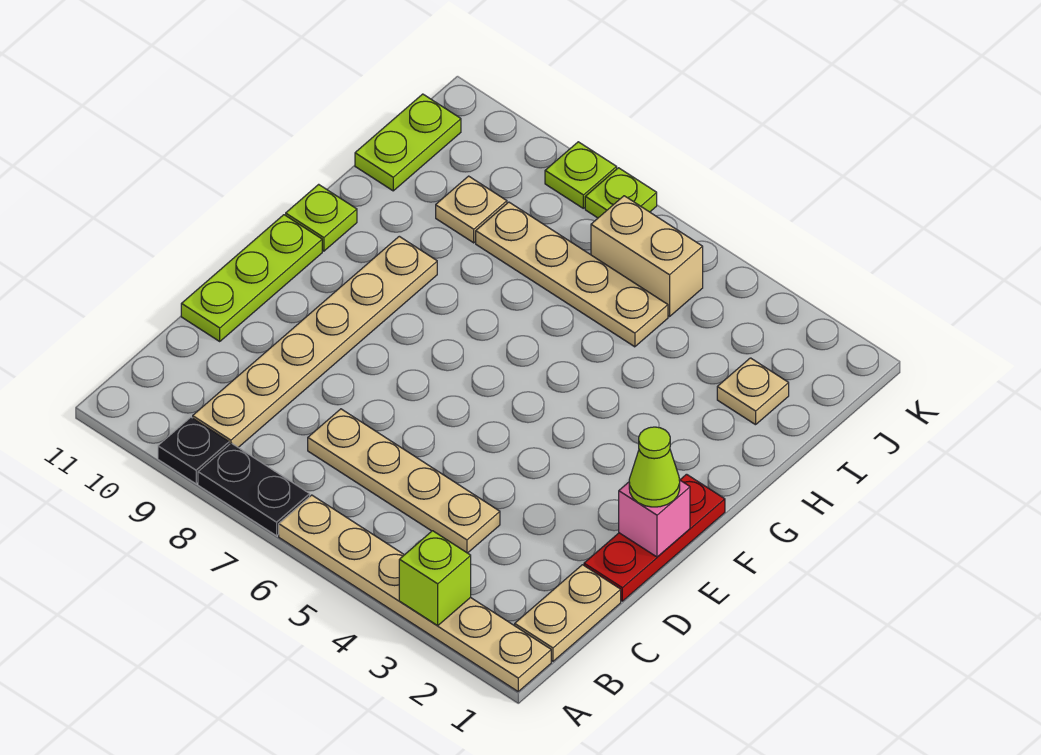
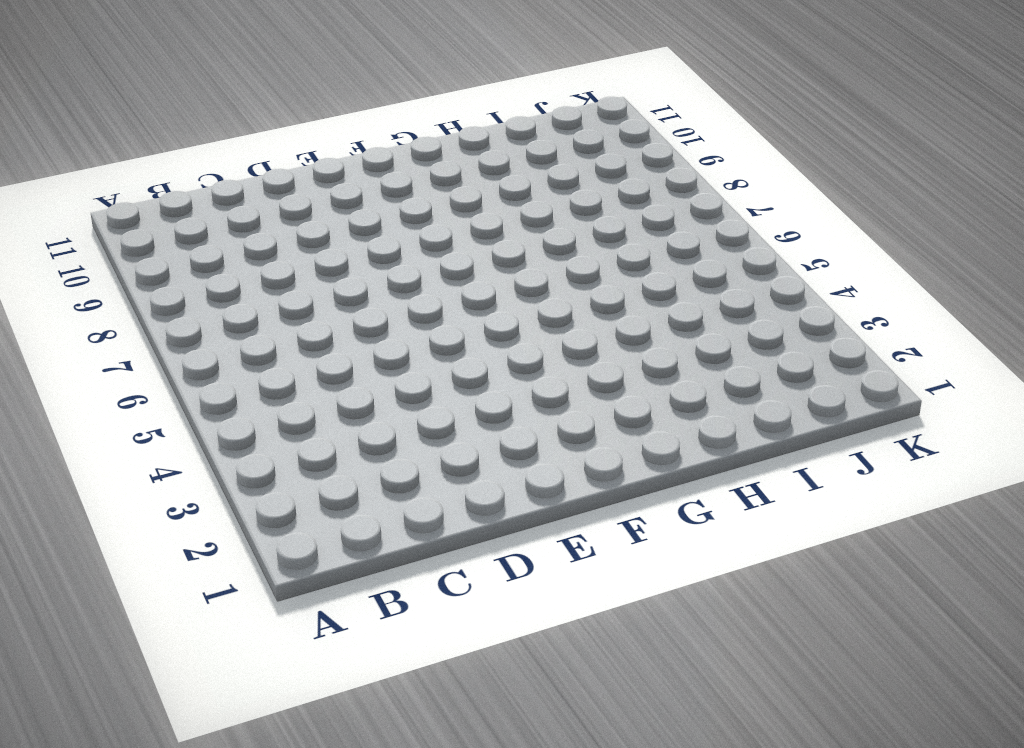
none -> tan plate A1:A6 level 1
none -> black plate A7:A8 level 1
none -> black plate A9 level 1

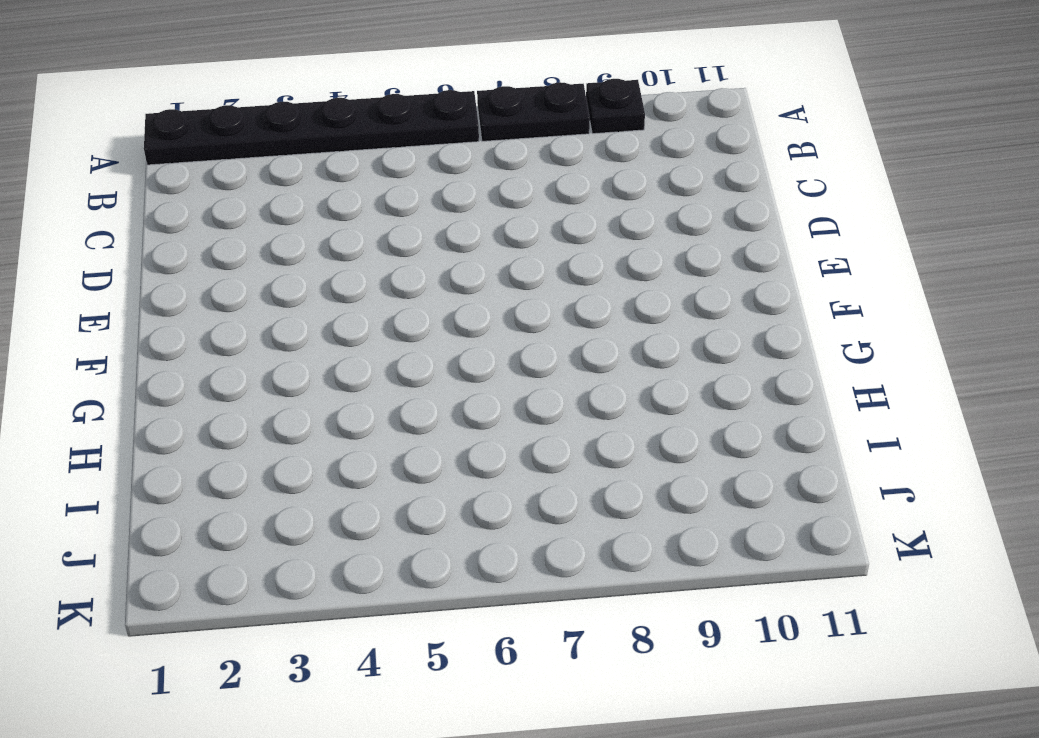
black plate A1:A6 level 1 -> tan plate A1:A6 level 1
none -> tan plate B1:C1 level 1
none -> tan plate B9:G9 level 1
none -> tan plate C4:C7 level 1

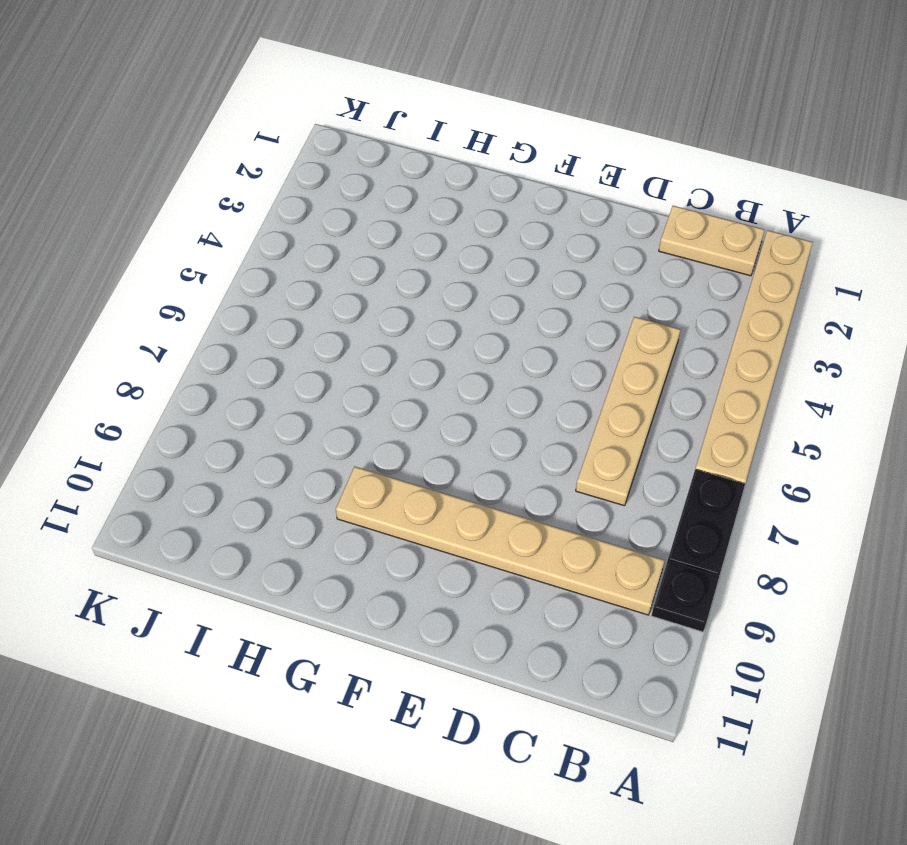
none -> red plate D1:F1 level 1
none -> lime plate D11:F11 level 1
none -> lime plate G11 level 1

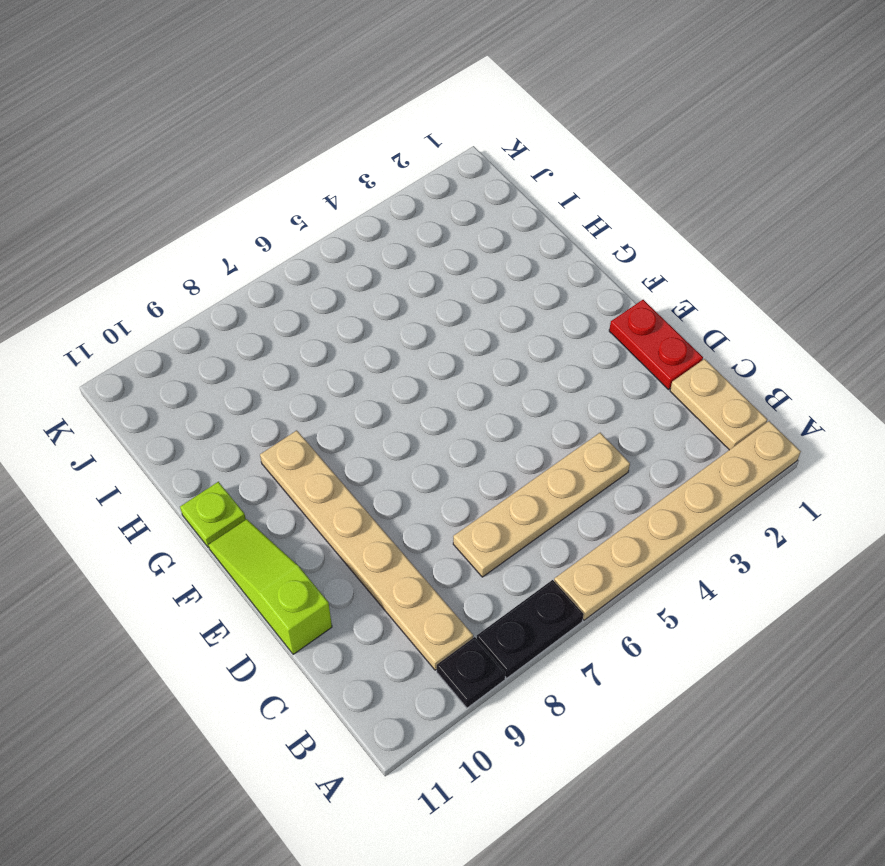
red plate D1:E1 level 1 -> red plate D1:F1 level 1
lime slope D11:F11 level 1 top D -> lime plate D11:F11 level 1
none -> tan plate I2 level 1
none -> tan plate I5:I8 level 1
none -> tan plate I9 level 1

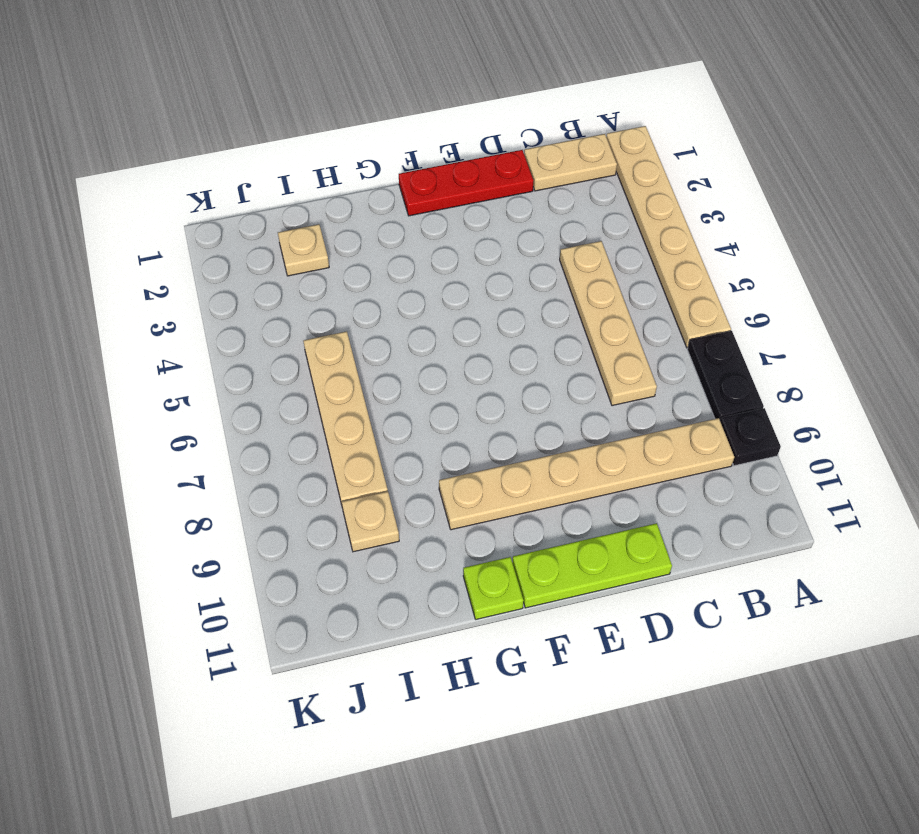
none -> lime plate I11:J11 level 1
none -> tan brick J5:J6 level 1
none -> lime plate K7 level 1

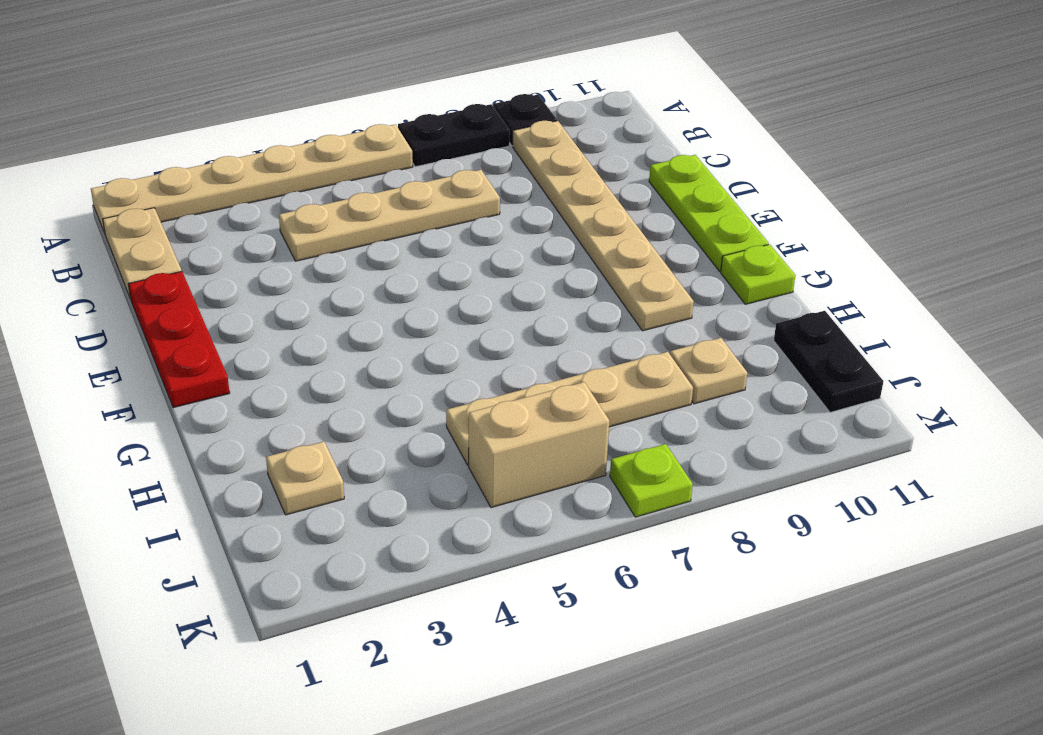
black plate I11:J11 level 1 -> lime plate I11:J11 level 1
none -> lime plate K8 level 1
none -> lime brick A3 level 2
none -> pink brick E1 level 2

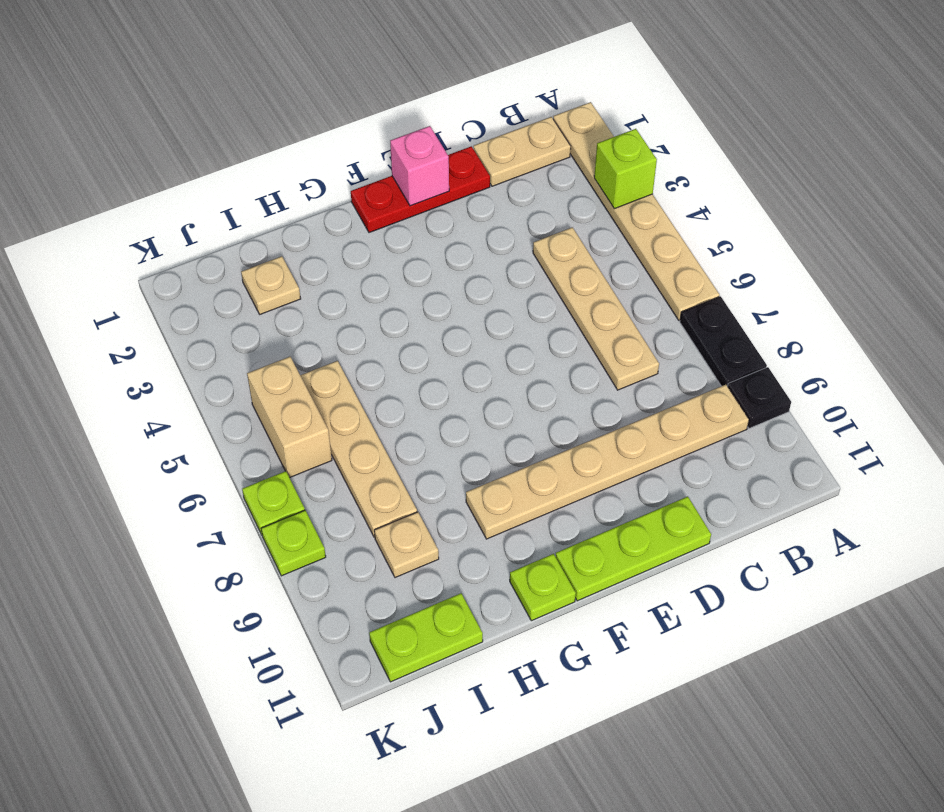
none -> lime cone E1 level 3

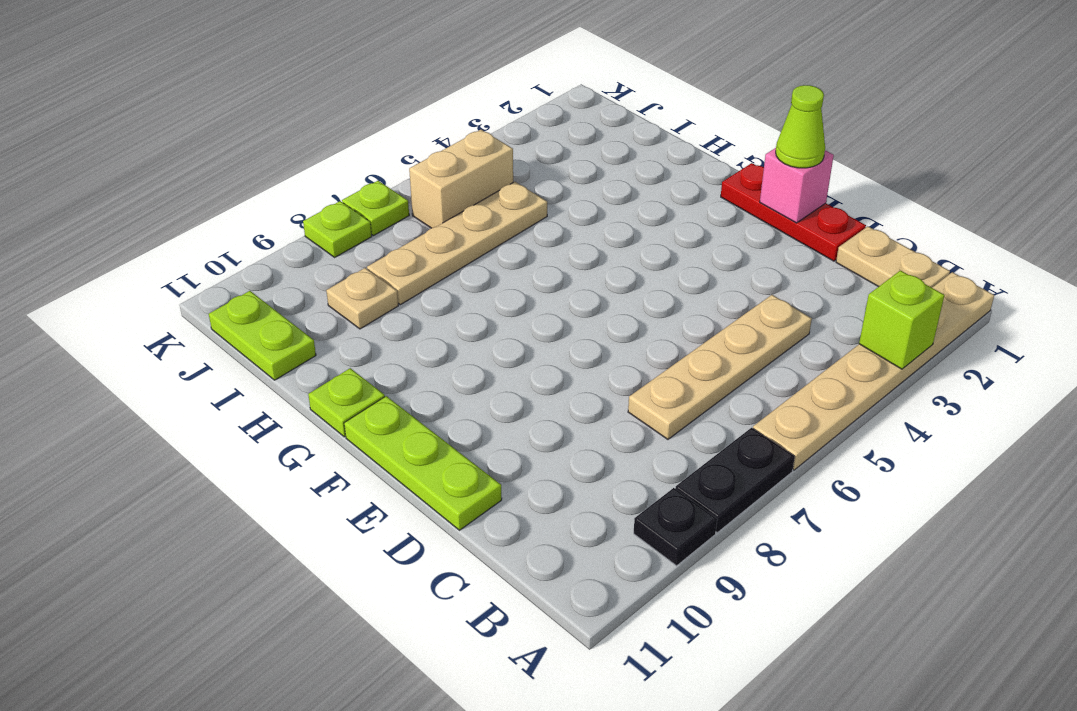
none -> tan plate B9:G9 level 1
none -> tan plate I2 level 1

